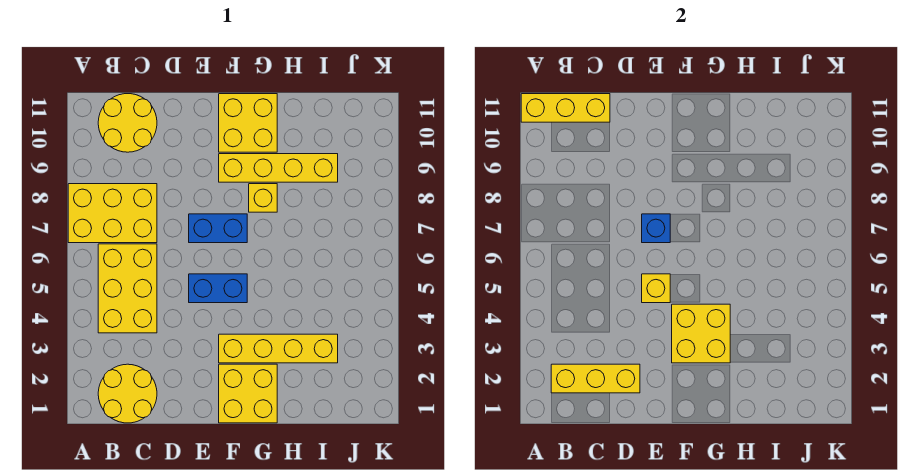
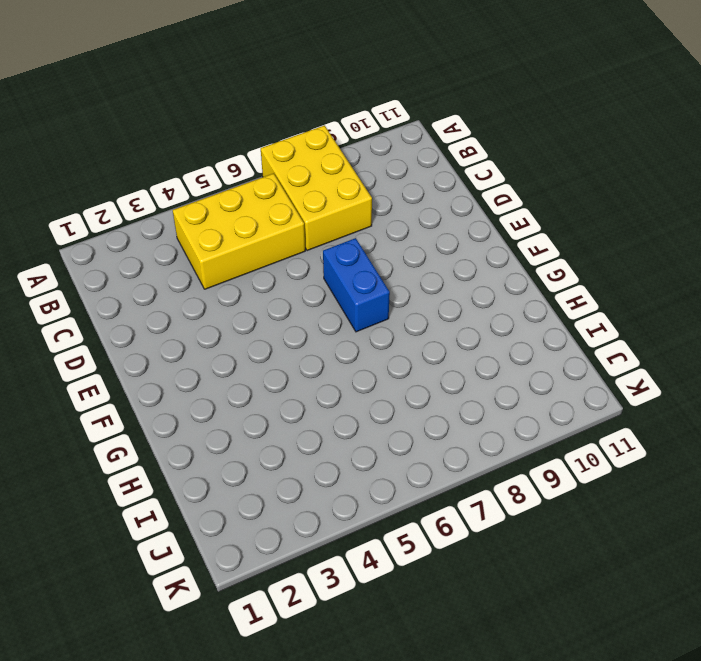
none -> yellow round brick B1:C2 level 1
none -> yellow round brick B10:C11 level 1
none -> blue brick E5:F5 level 1

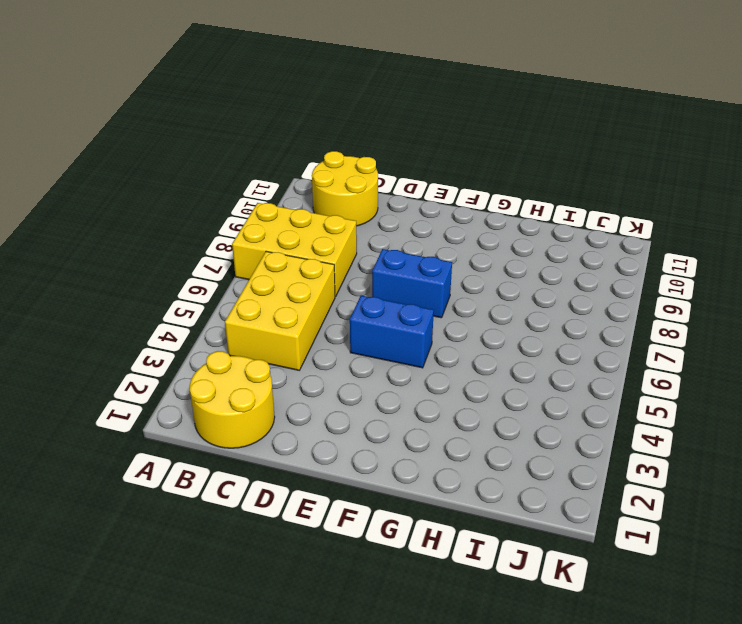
none -> yellow brick F1:G2 level 1
none -> yellow brick F3:I3 level 1
none -> yellow brick F9:I9 level 1

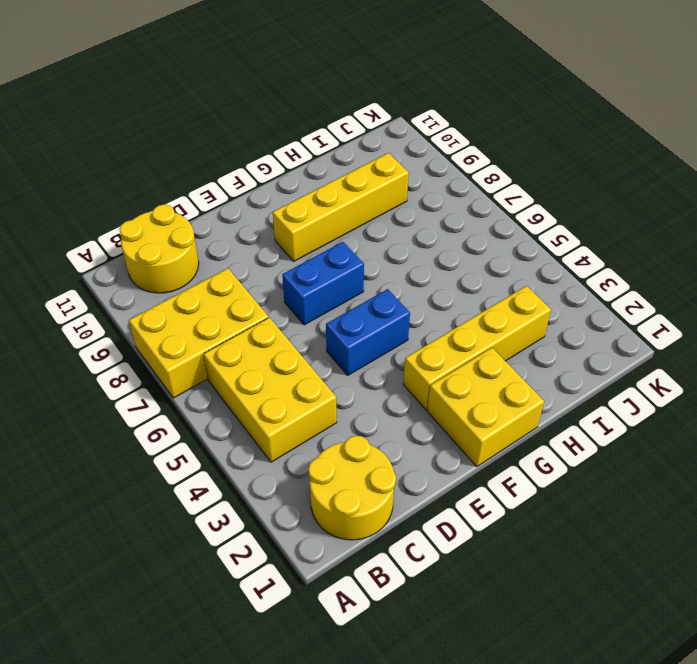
none -> yellow brick F10:G11 level 1
none -> yellow brick G8 level 1
none -> yellow brick A11:C11 level 2

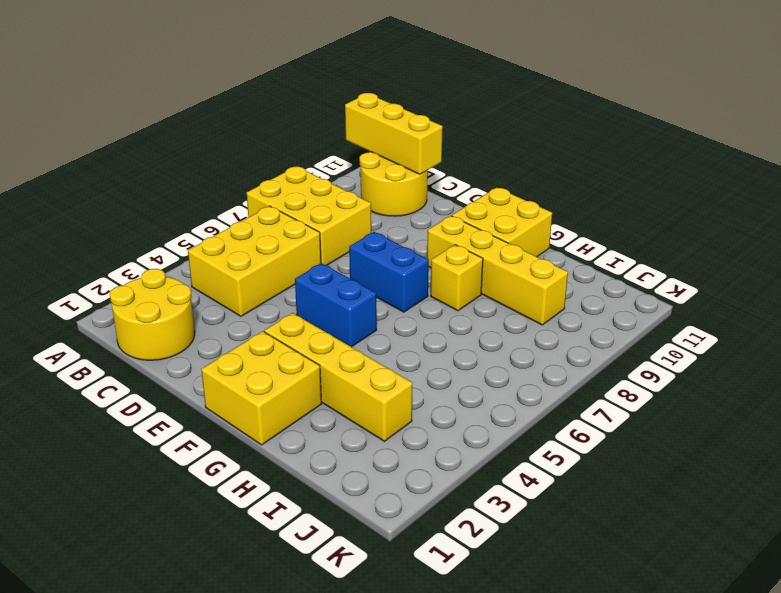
none -> yellow brick B2:D2 level 2
none -> yellow brick E5 level 2
none -> blue brick E7 level 2

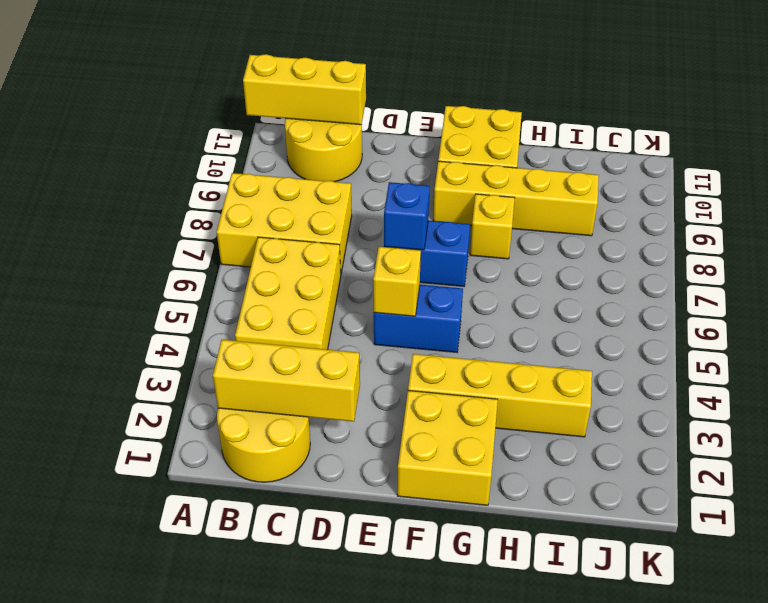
none -> yellow brick F3:G4 level 2

